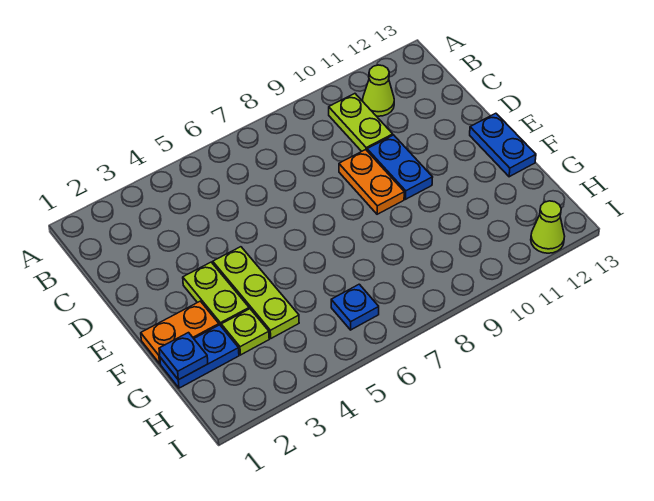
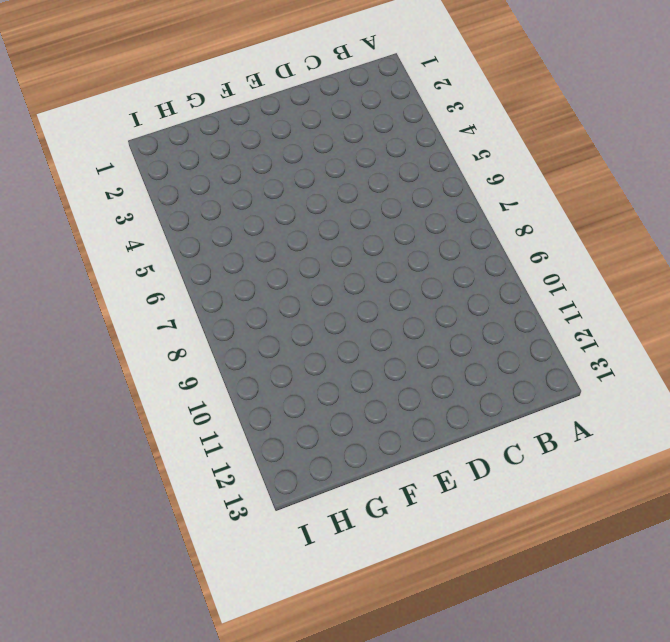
none -> lime plate B10:C10 level 1
none -> lime cone B11 level 1
none -> orange plate D9:E9 level 1

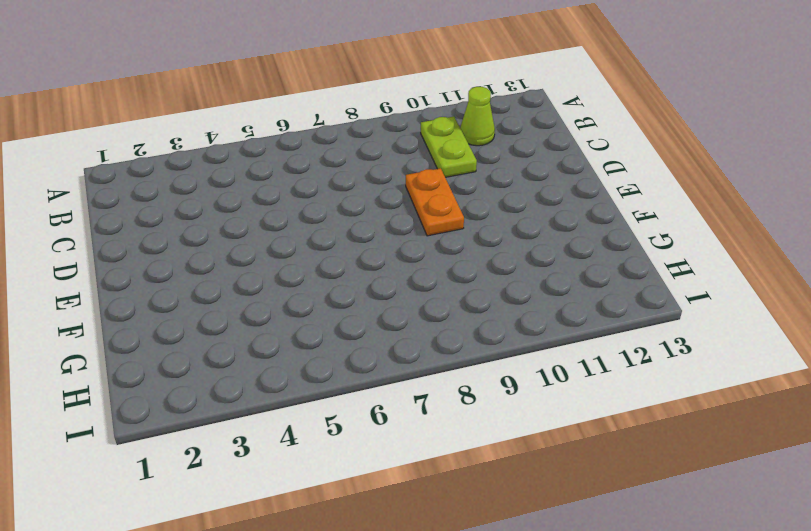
none -> blue plate D10:E10 level 1
none -> lime plate E3:F3 level 1
none -> lime plate E4:G4 level 1

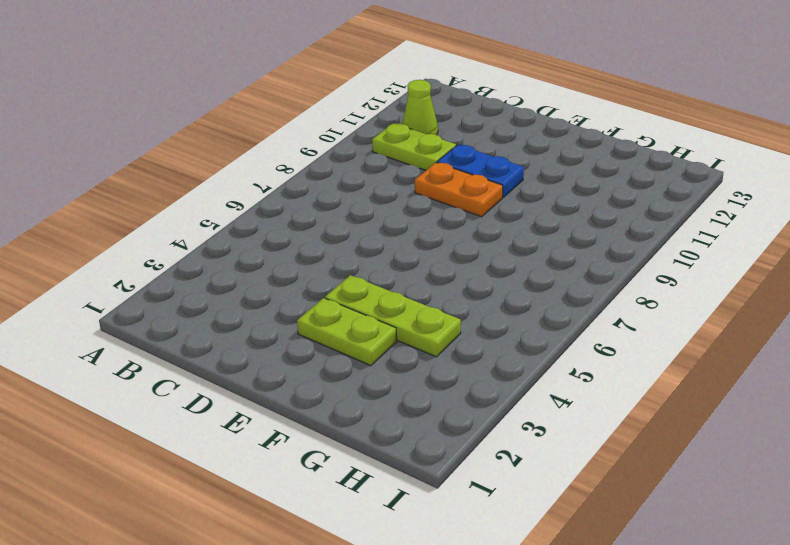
none -> blue plate E13:F13 level 1
none -> orange plate F1:F2 level 1
none -> blue plate G1:G2 level 1

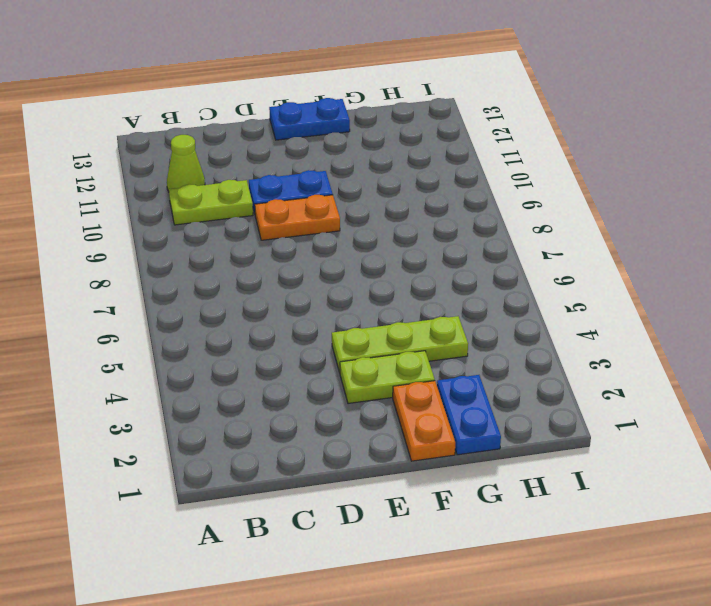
none -> lime plate G3 level 1
none -> blue plate H6 level 1
none -> lime cone I12 level 1

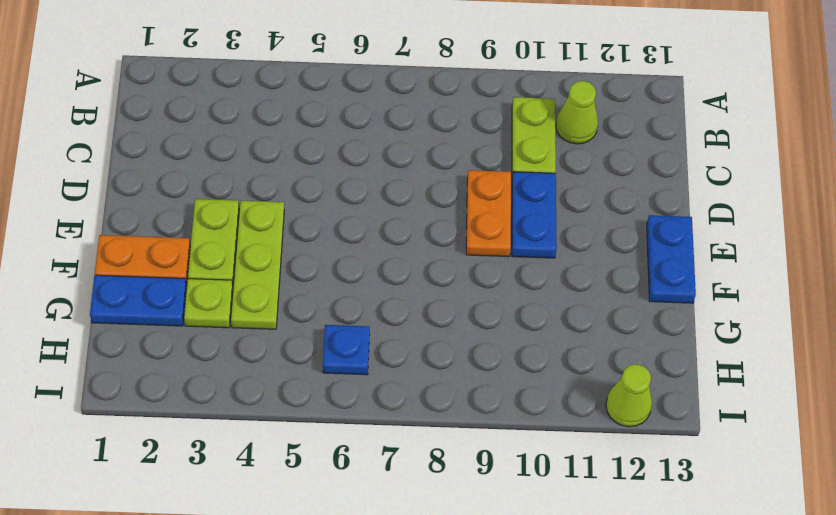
none -> blue plate G1 level 2

